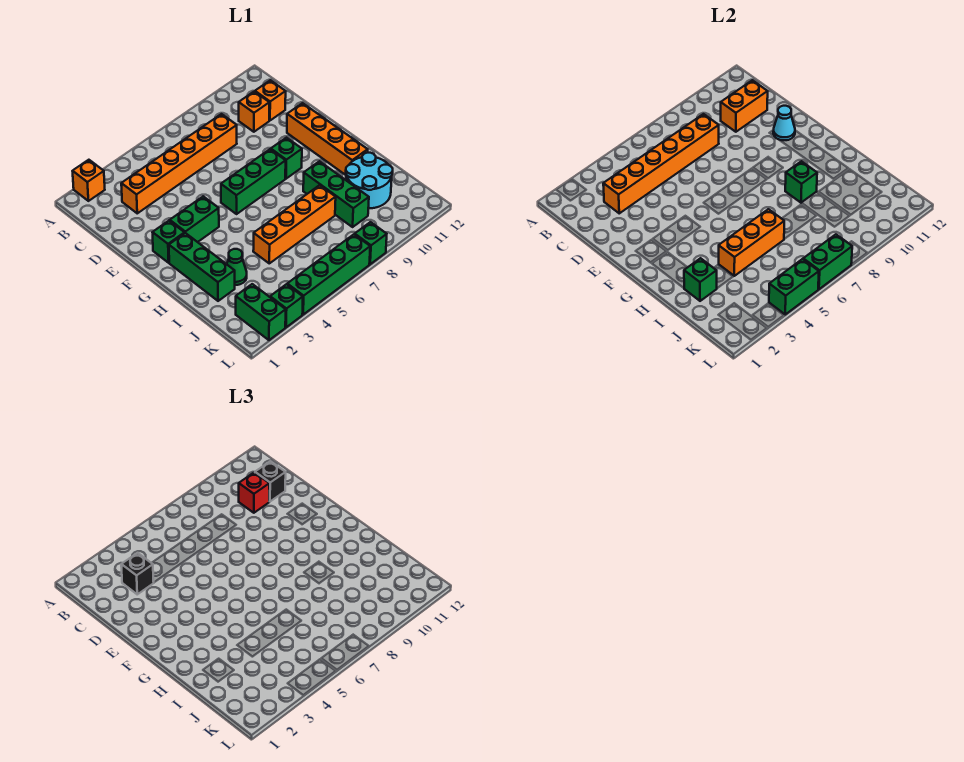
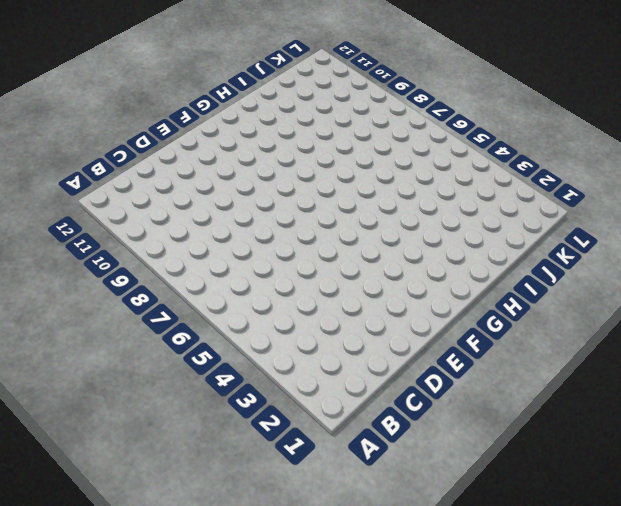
none -> orange brick A2 level 1
none -> orange brick C3:C8 level 1
none -> orange brick C10 level 1

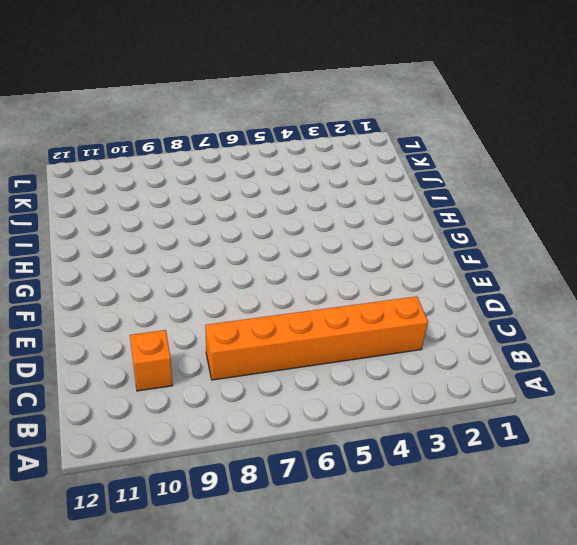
none -> orange brick A2 level 1
none -> orange brick C11 level 1
none -> orange brick E11:H11 level 1

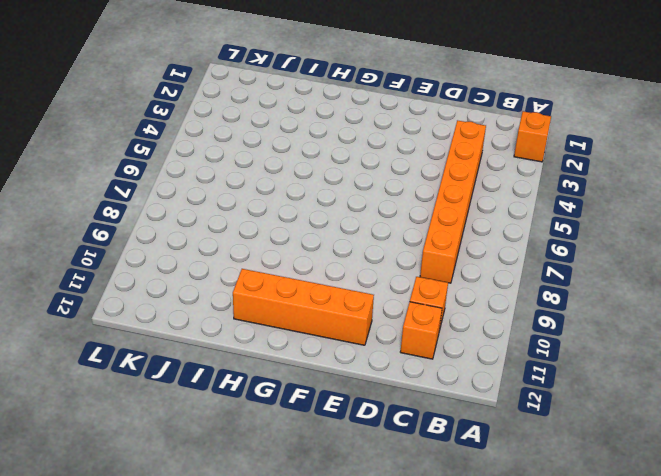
none -> green brick F2 level 1
none -> green brick F3:F4 level 1
none -> green brick F6:F8 level 1

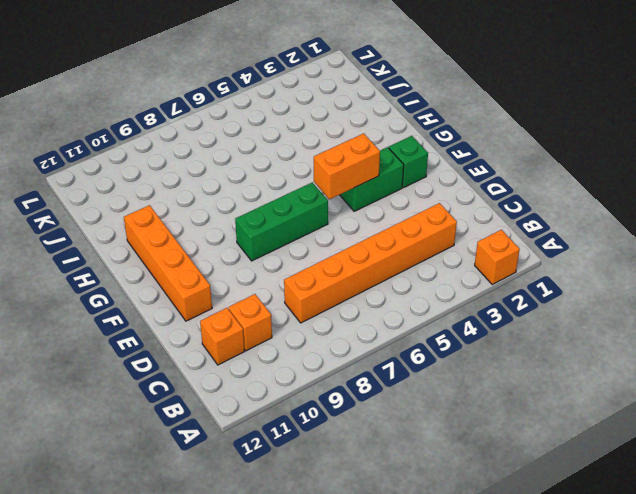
orange brick F4:F5 level 2 -> orange brick C10:C11 level 2
none -> green brick F9 level 1
none -> green brick G2:I2 level 1
none -> green brick H9:J9 level 1

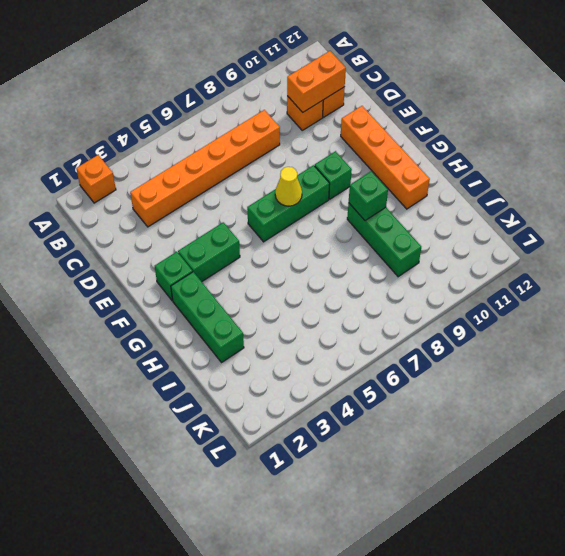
yellow cone F7 level 2 -> none
none -> green cone I3 level 1
none -> orange brick I5:I8 level 1
none -> cyan round brick I10:J11 level 1

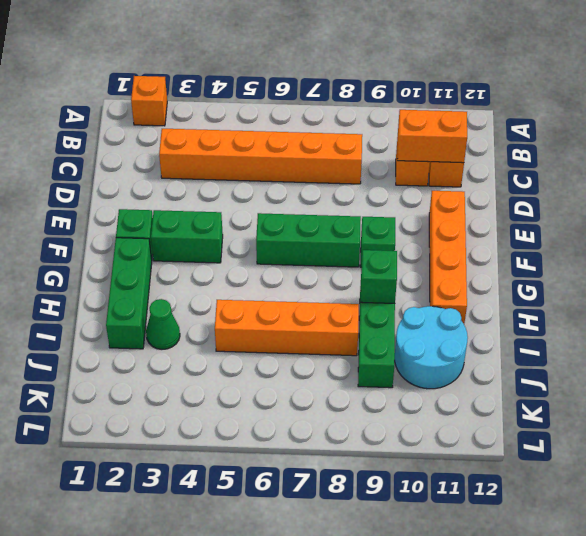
none -> green brick K2:L2 level 1
none -> green brick L3 level 1
none -> green brick L4:L7 level 1

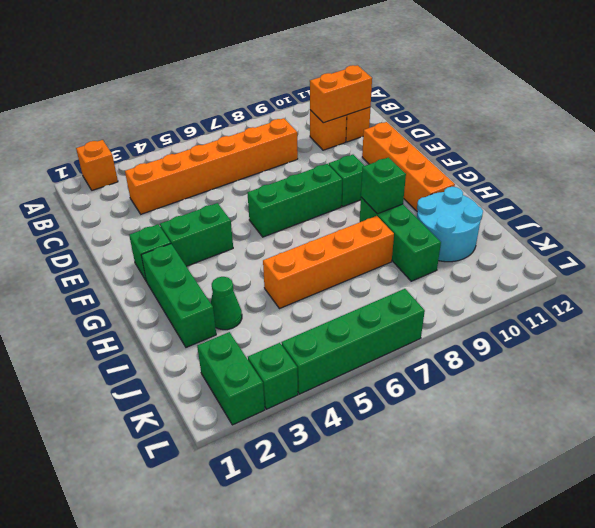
none -> green brick L8 level 1
none -> orange brick C3:C8 level 2
none -> cyan cone E11 level 2

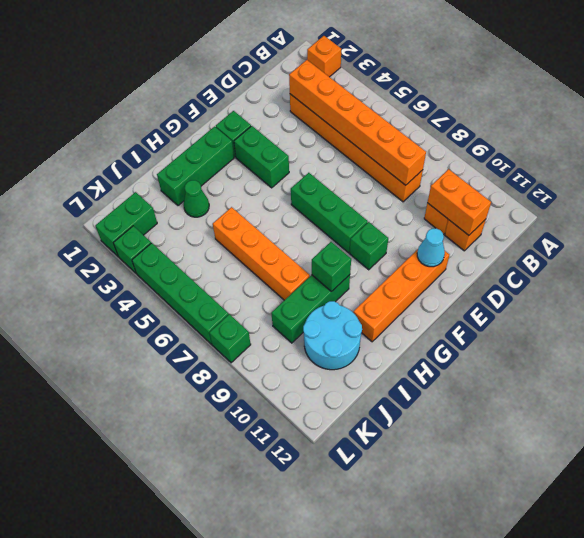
none -> green brick I2 level 2
none -> orange brick I4:I6 level 2
none -> green brick L4:L5 level 2

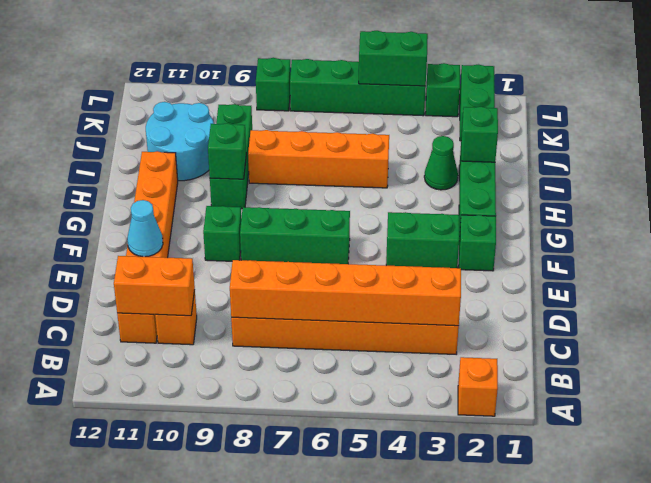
none -> orange brick I4:I6 level 2
none -> green brick L6:L7 level 2
none -> black brick C3 level 3

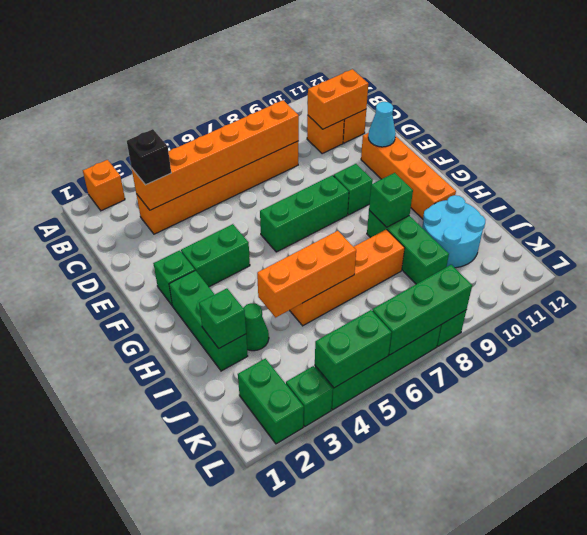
green brick L6:L8 level 2 -> green brick L6:L7 level 2
none -> red brick C10 level 3
none -> black brick C11 level 3

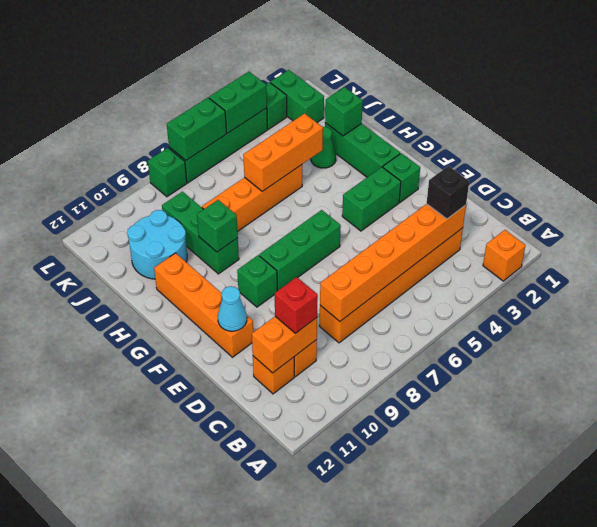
none -> black brick C11 level 3

